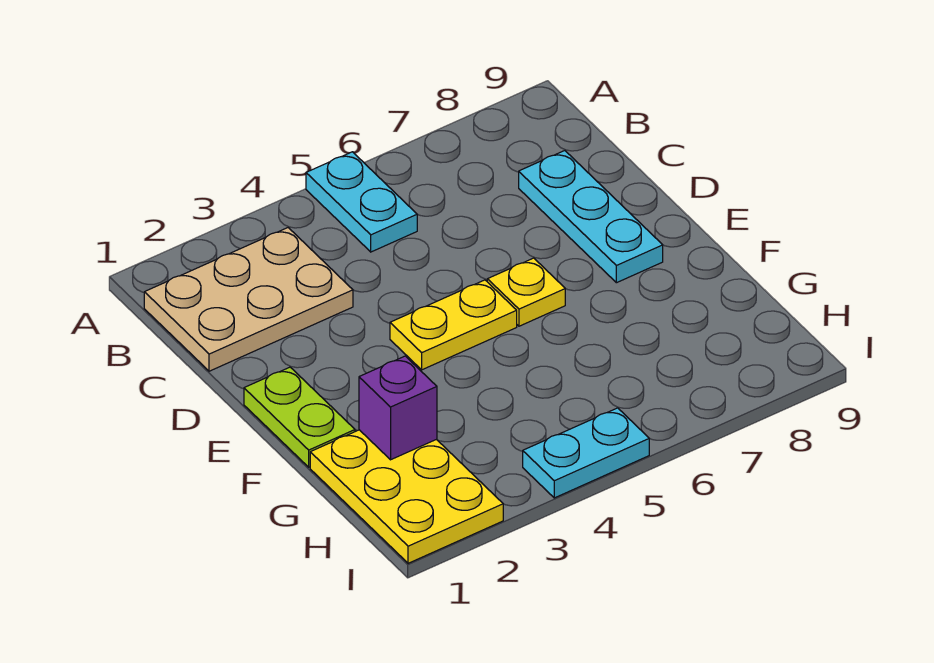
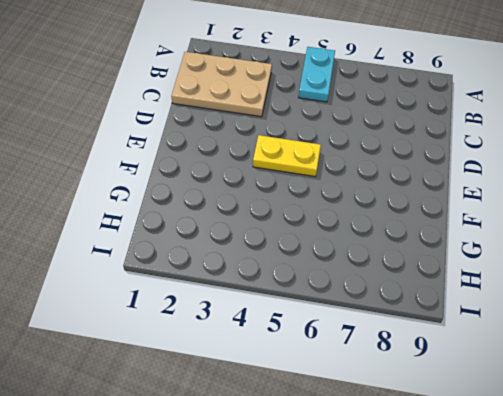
none -> cyan plate C8:E8 level 1
none -> lime plate E1:F1 level 1

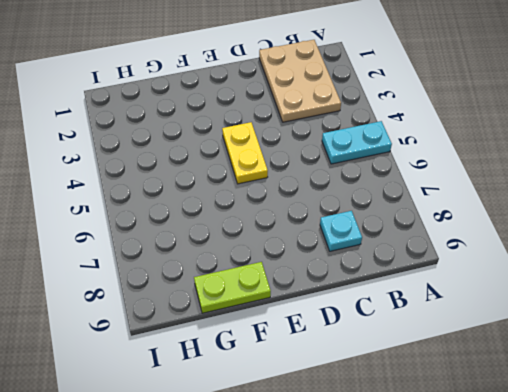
cyan plate C8 level 1 -> cyan plate C8:E8 level 1
lime plate F9:G9 level 1 -> lime plate E1:F1 level 1
none -> yellow plate E6 level 1
none -> yellow plate G1:I2 level 1

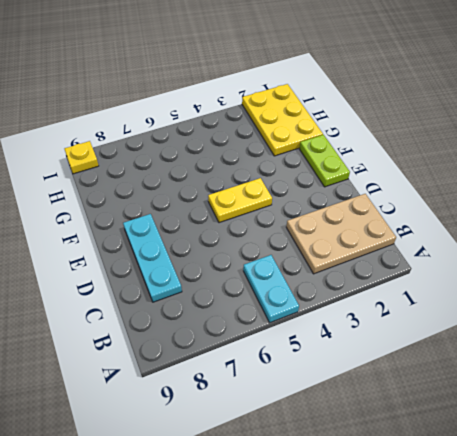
yellow plate I9 level 1 -> yellow plate E6 level 1
none -> cyan plate I4:I5 level 1
none -> purple brick G2 level 2

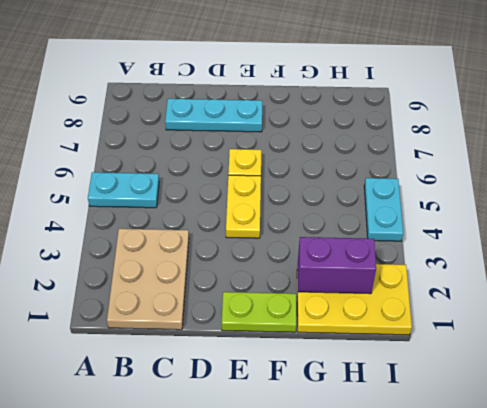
purple brick G2:H2 level 2 -> purple brick G2 level 2

